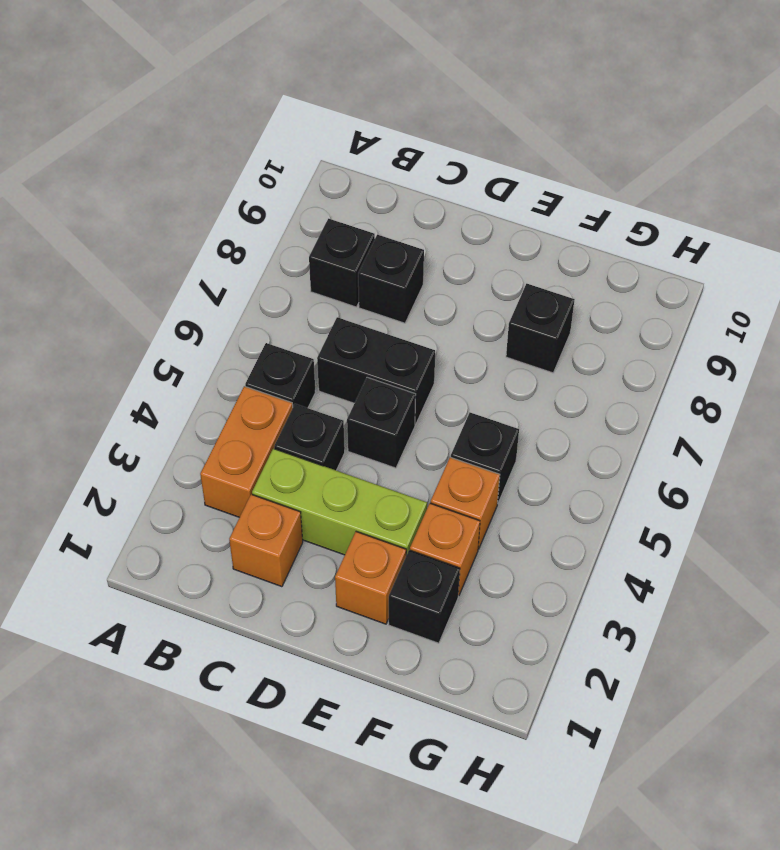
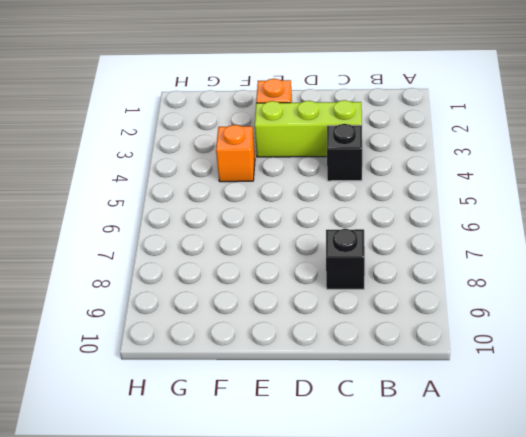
none -> orange brick B3:B4 level 1
none -> black brick B5 level 1
none -> black brick B8 level 1

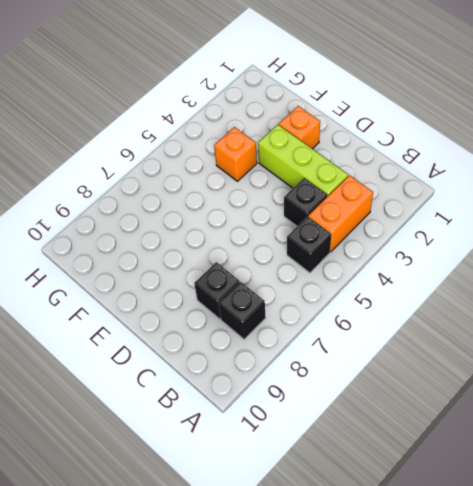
none -> orange brick C2 level 1
none -> black brick C6:D6 level 1
none -> black brick D5 level 1

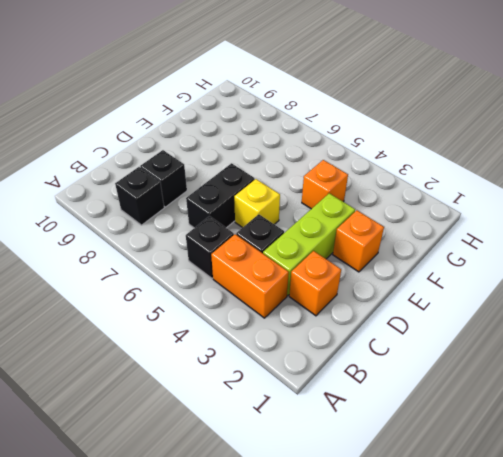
yellow brick D5 level 1 -> black brick D5 level 1
none -> black brick F2 level 1
none -> orange brick F3 level 1
none -> black brick F5 level 1

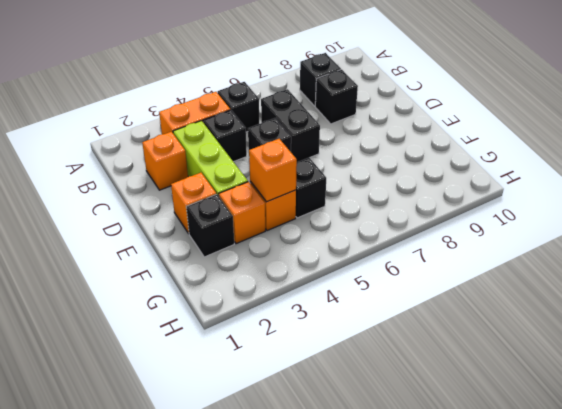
orange brick F4 level 2 -> none
none -> black brick F8 level 1

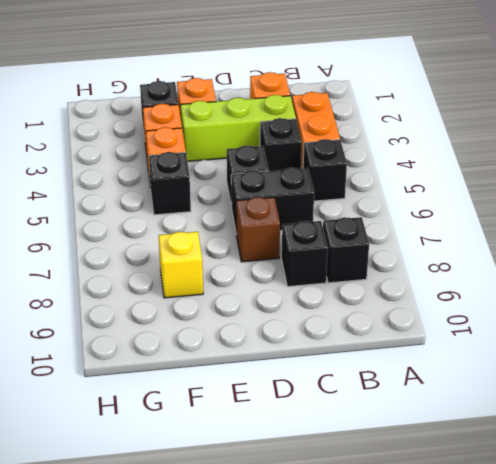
brown brick D7 level 1 -> none
yellow brick F8 level 1 -> black brick F8 level 1

